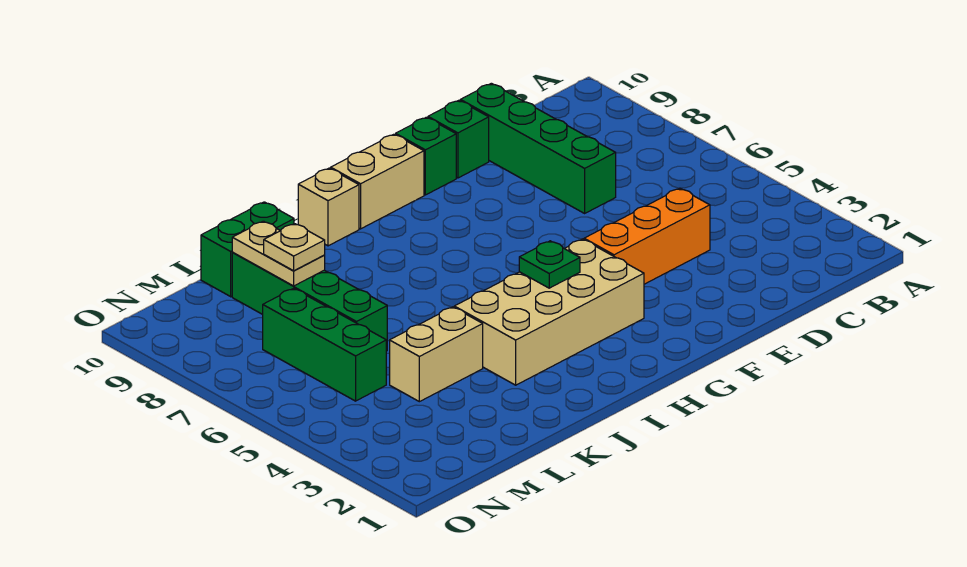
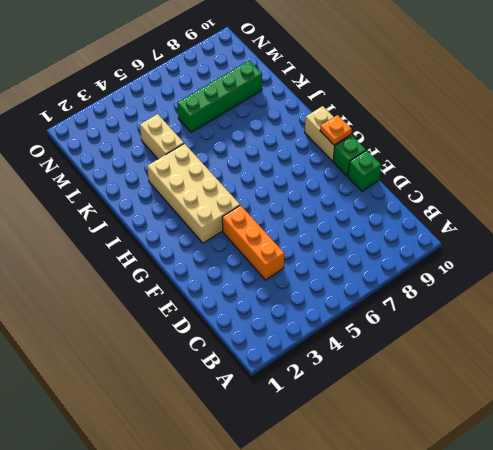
orange plate G10 level 2 -> none
none -> green brick D7:D10 level 1
none -> tan brick I10 level 1
none -> green brick K10:L10 level 1

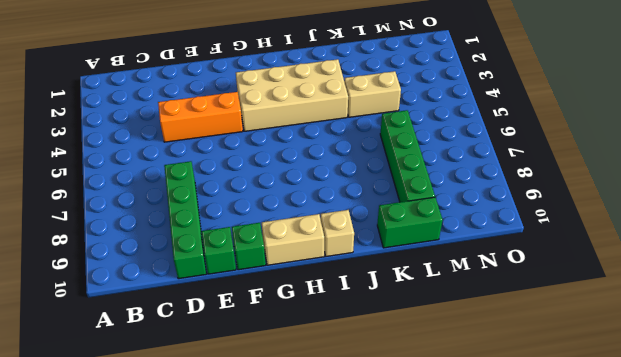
none -> green brick M5:M7 level 1
none -> green plate H4 level 2
none -> tan plate L8:L9 level 2

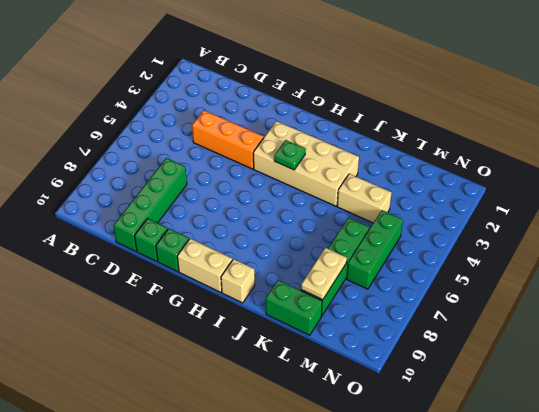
none -> tan plate L8 level 3

